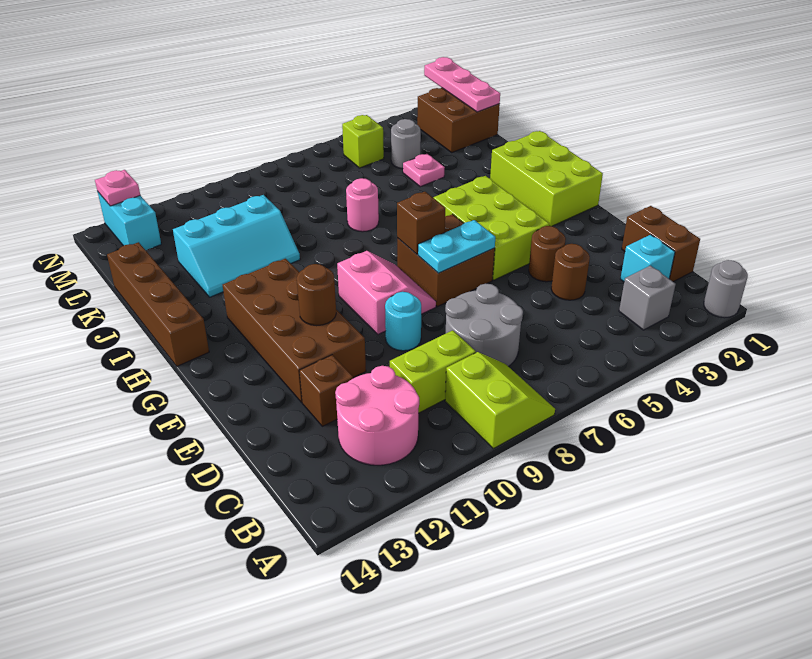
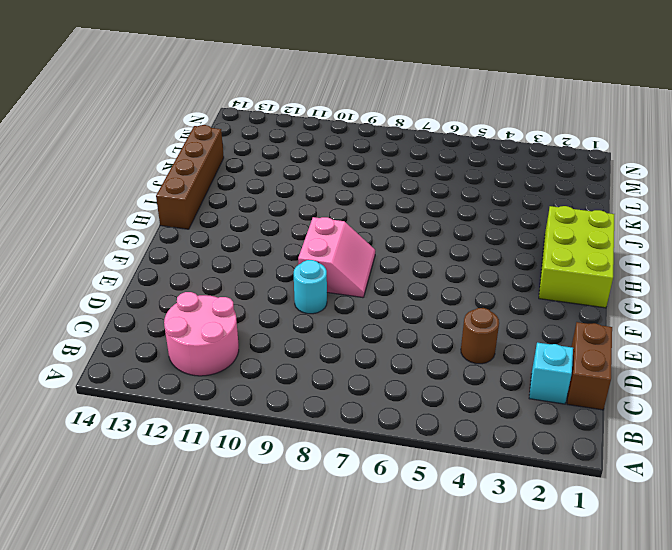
none -> grey round brick A1 level 1
none -> lime slope A8:B9 level 1 top 9
none -> grey brick B3 level 1
none -> grey round brick C7:D8 level 1

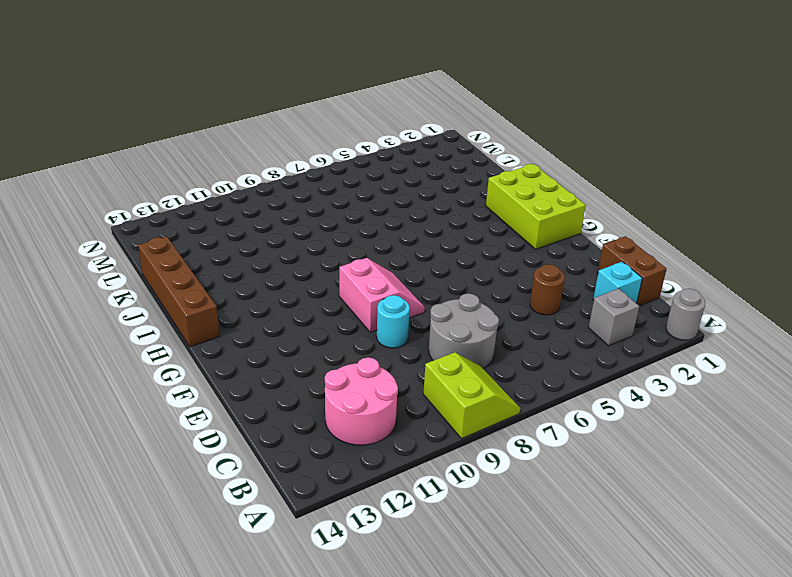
none -> lime brick C9:C10 level 1
none -> brown brick D12 level 1
none -> brown round brick E4 level 1
none -> brown brick E11:H12 level 1

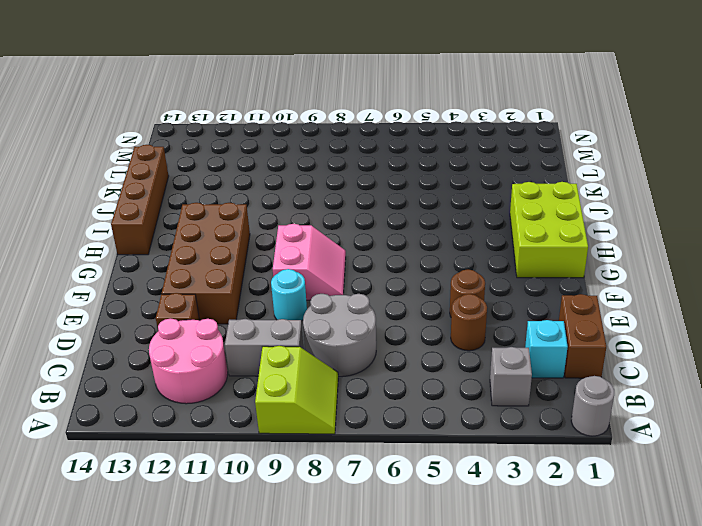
grey brick C9:C10 level 1 -> lime brick C9:C10 level 1
none -> lime brick F4:H5 level 1
none -> brown brick F6:G7 level 1
none -> pink round brick J7 level 1
none -> cyan slope J10:K12 level 1 top K

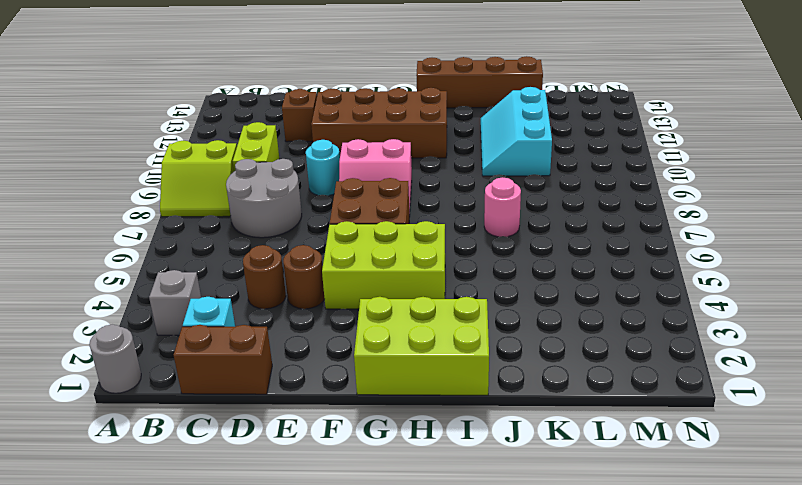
none -> pink round brick B11:C12 level 1
none -> pink plate K4 level 1
none -> brown brick L1:M2 level 1
none -> grey round brick L4 level 1

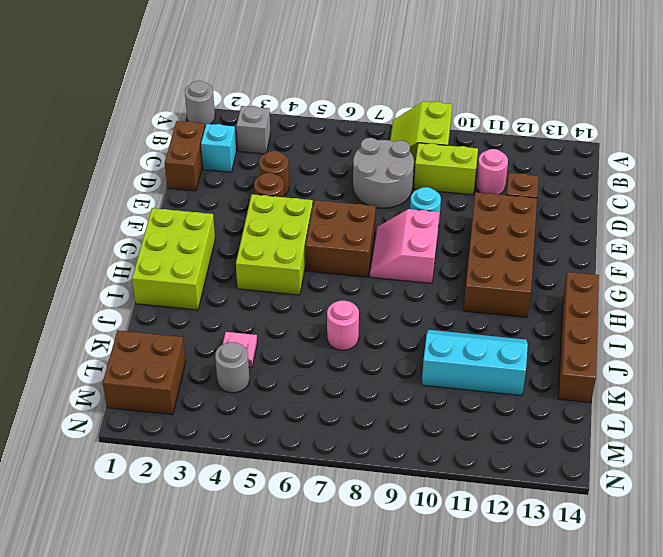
pink round brick C11 level 1 -> pink round brick B11:C12 level 1
none -> lime brick M5 level 1
none -> cyan brick M13:N13 level 1
none -> cyan plate F6:F7 level 2
none -> brown round brick F11 level 2

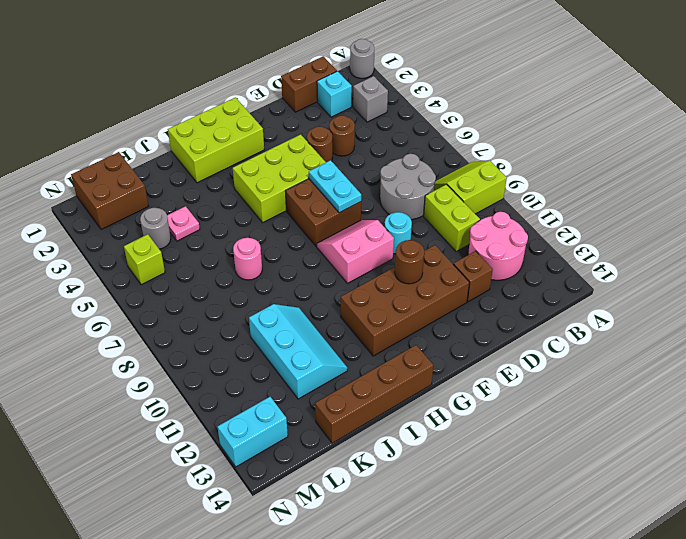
none -> brown brick G7 level 2
none -> pink plate L1:N1 level 2
none -> pink plate N13 level 2

